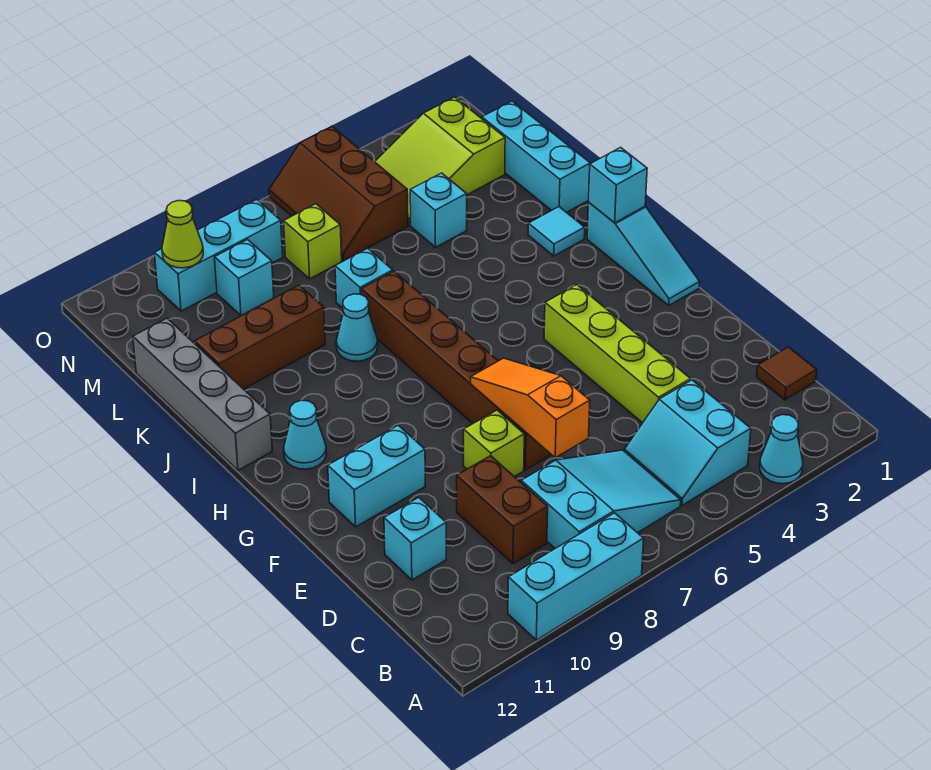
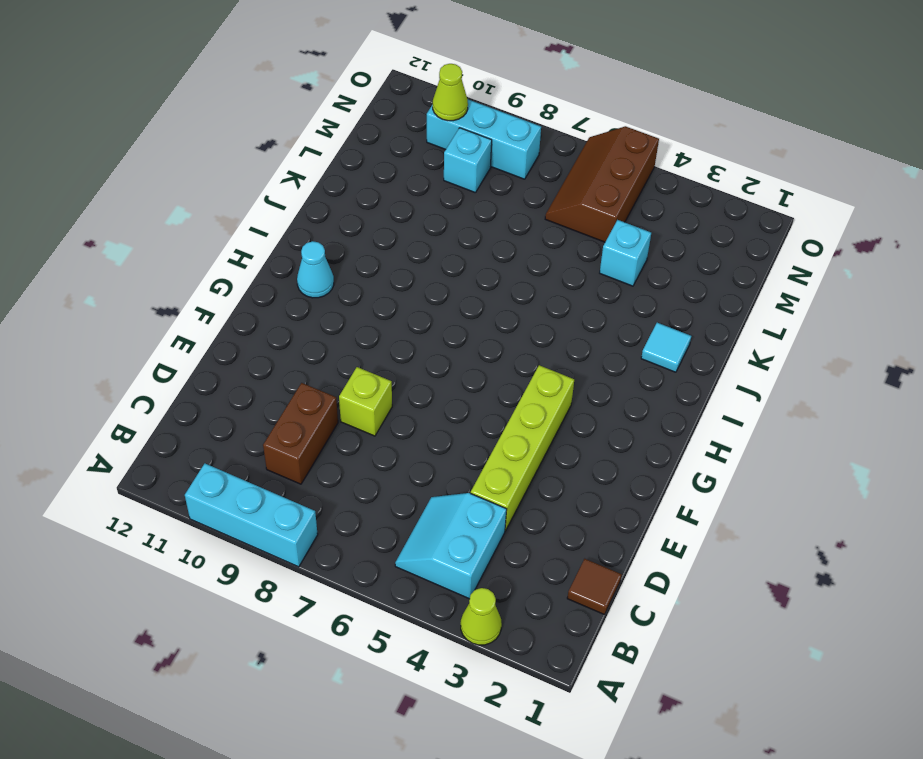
lime cone A3 level 1 -> cyan cone A3 level 1
none -> cyan slope B6:C8 level 1 top 8
none -> cyan brick D11 level 1
none -> brown brick E7:J7 level 1

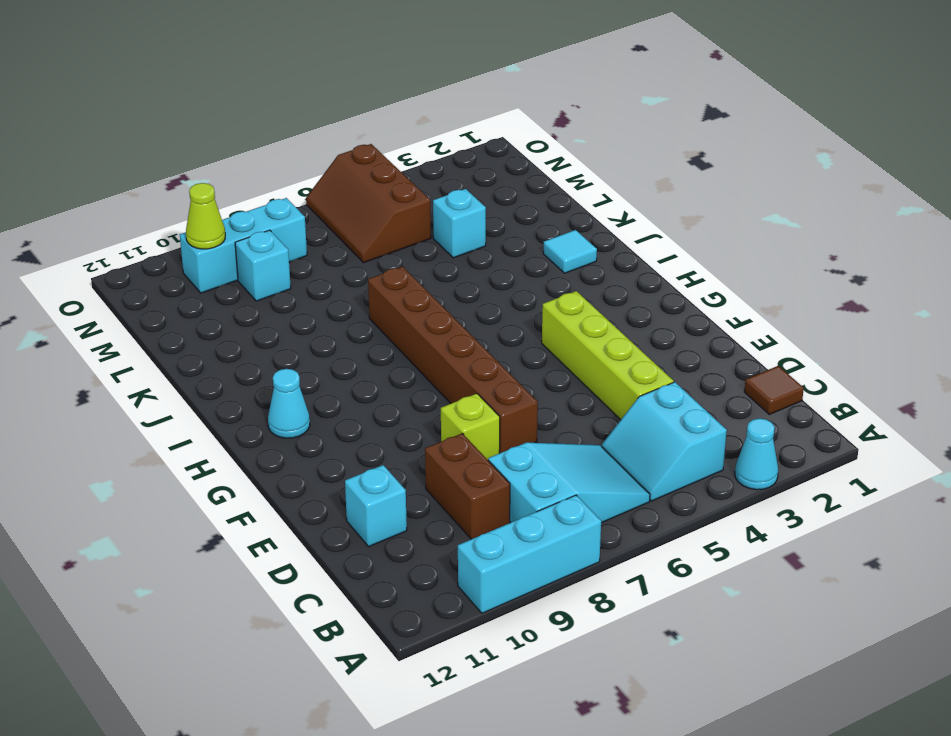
none -> cyan brick F10:F11 level 1
none -> cyan slope G1:I1 level 1 top I
none -> grey brick I12:L12 level 1

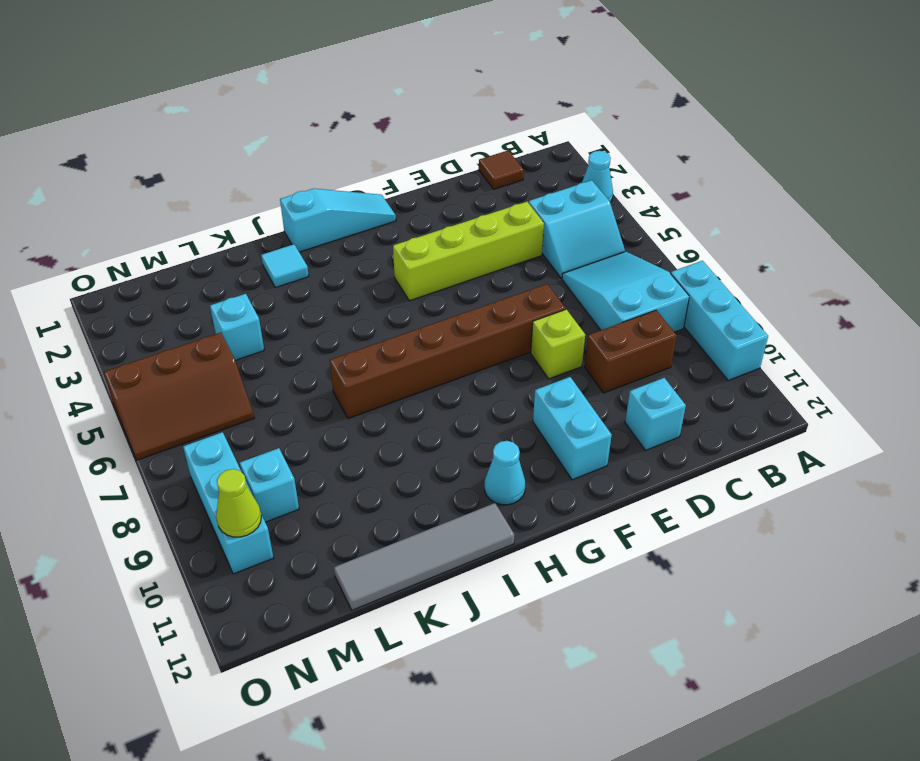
grey tile I12:L12 level 1 -> grey brick I12:L12 level 1
none -> cyan cone J8 level 1
none -> cyan brick K1:M1 level 1
none -> cyan brick K7 level 1

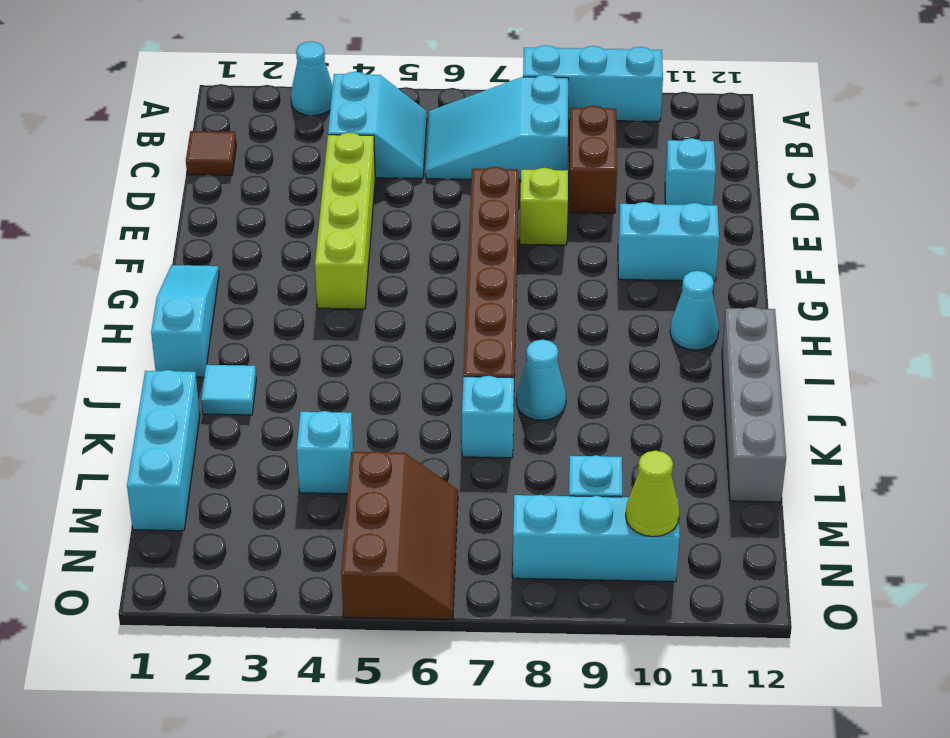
none -> brown brick K9:K11 level 1
none -> lime slope M2:N4 level 1 top 2
none -> lime brick M7 level 1

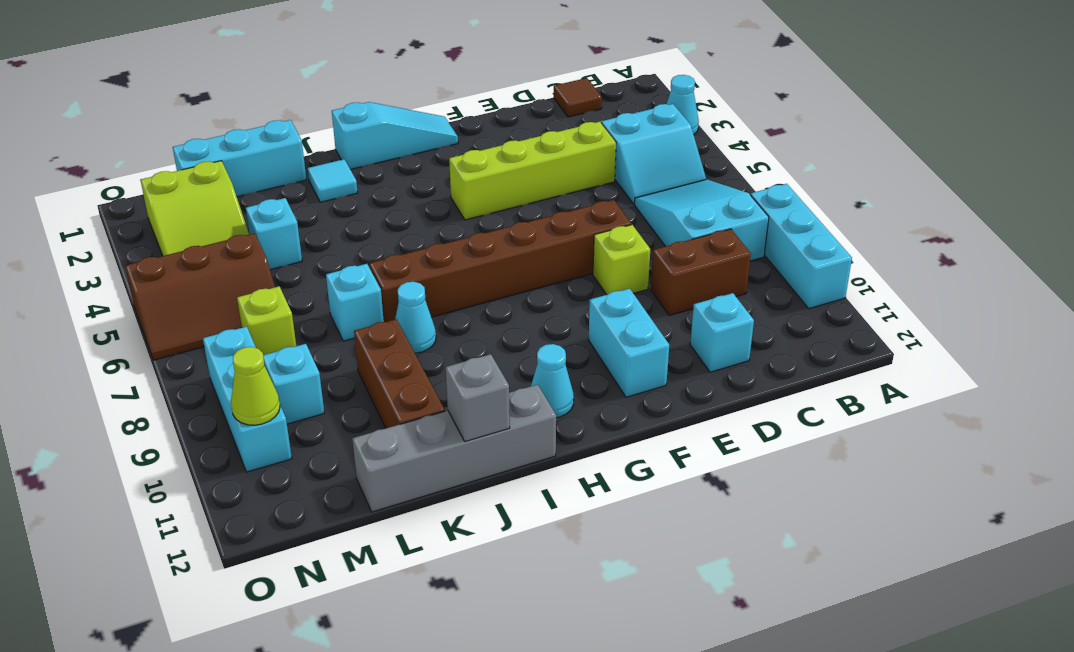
grey brick J12 level 2 -> none
none -> orange slope D7:F7 level 2 top D
none -> cyan brick I1 level 2

